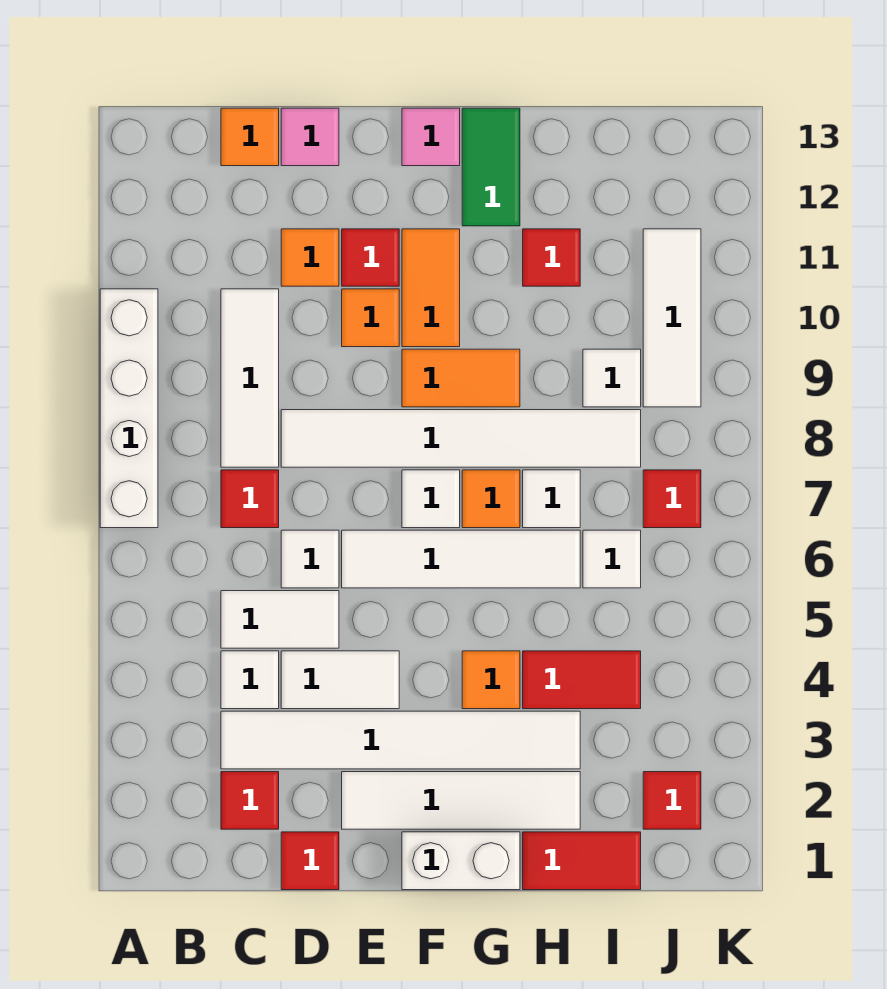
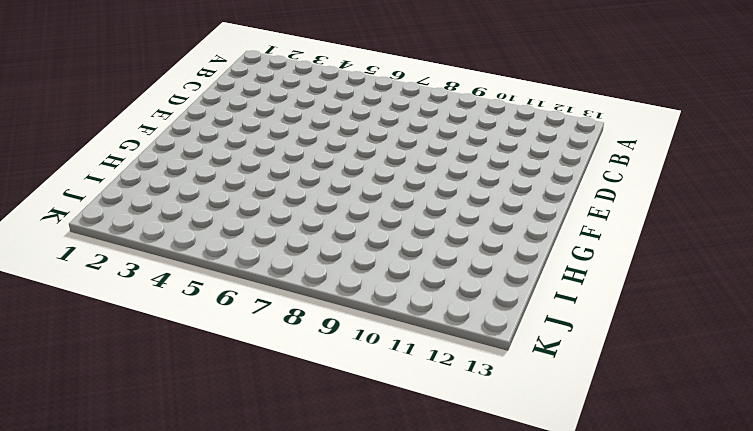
none -> white brick A7:A10 level 1
none -> red tile C2 level 1
none -> white tile C3:H3 level 1
none -> white tile C4 level 1

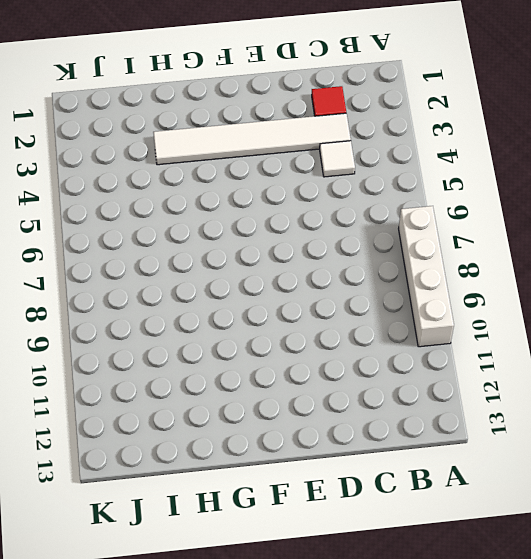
none -> white tile C5:D5 level 1
none -> red tile C7 level 1
none -> white tile C8:C10 level 1
none -> orange tile C13 level 1

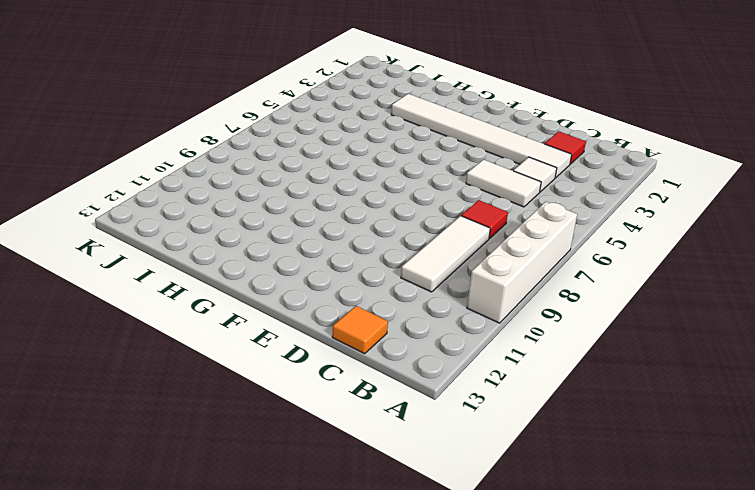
none -> red tile D1 level 1
none -> white tile D4:E4 level 1
none -> white tile D6 level 1
none -> white tile D8:I8 level 1

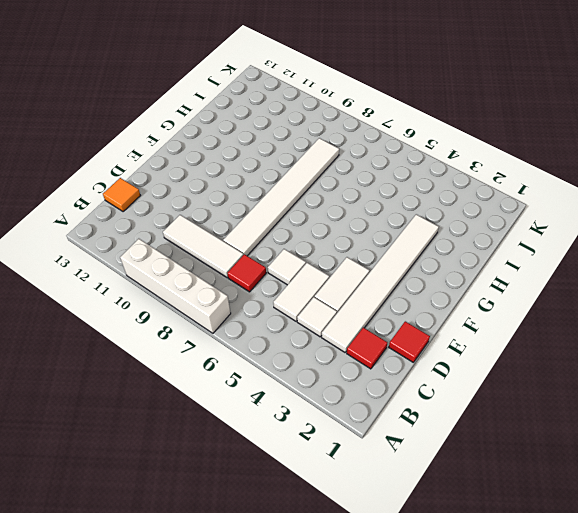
none -> orange tile D11 level 1
none -> pink tile D13 level 1
none -> white tile E2:H2 level 1
none -> white tile E6:H6 level 1

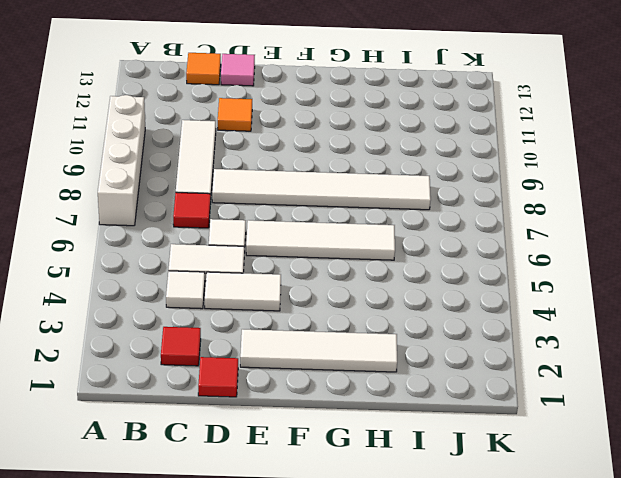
none -> white tile C3:H3 level 1
none -> orange tile E10 level 1
none -> red tile E11 level 1
none -> white brick F1:G1 level 1

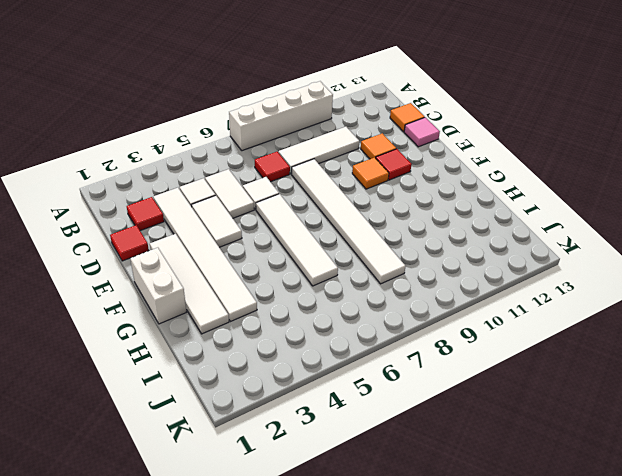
none -> white tile F7 level 1
none -> orange tile F9:G9 level 1
none -> orange tile F10:F11 level 1
none -> pink tile F13 level 1

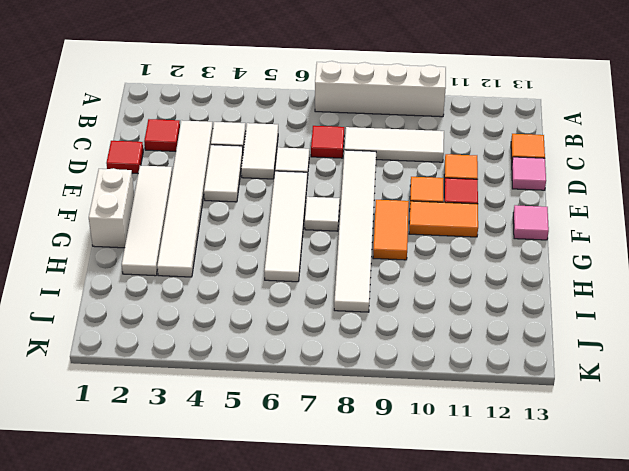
none -> orange tile G4 level 1
none -> orange tile G7 level 1
none -> green tile G12:G13 level 1
none -> red tile H1:I1 level 1

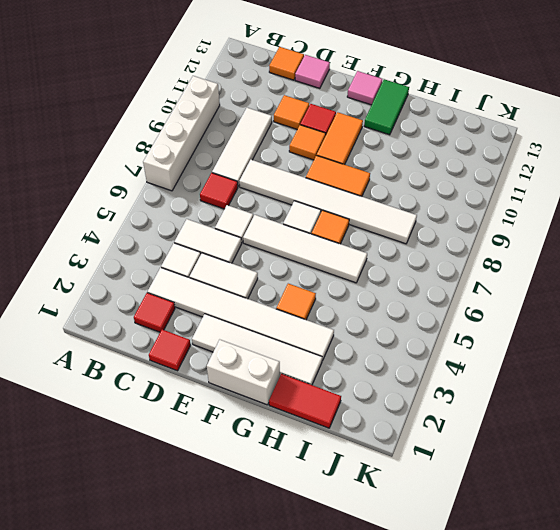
none -> red tile H4:I4 level 1
none -> white tile H7 level 1
none -> red tile H11 level 1
none -> white tile I6 level 1

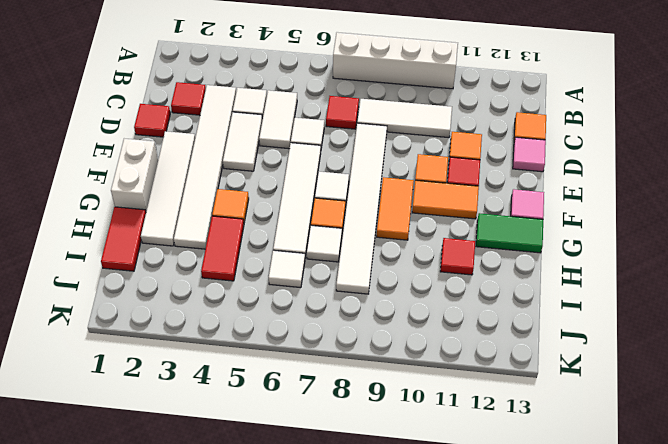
none -> white tile I9 level 1
none -> red tile J2 level 1
none -> red tile J7 level 1
none -> white tile J9:J11 level 1

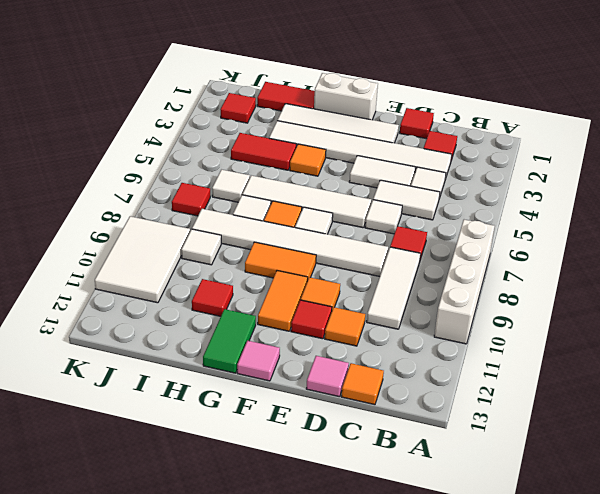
white tile J9:K11 level 1 -> white tile J9:J11 level 1

